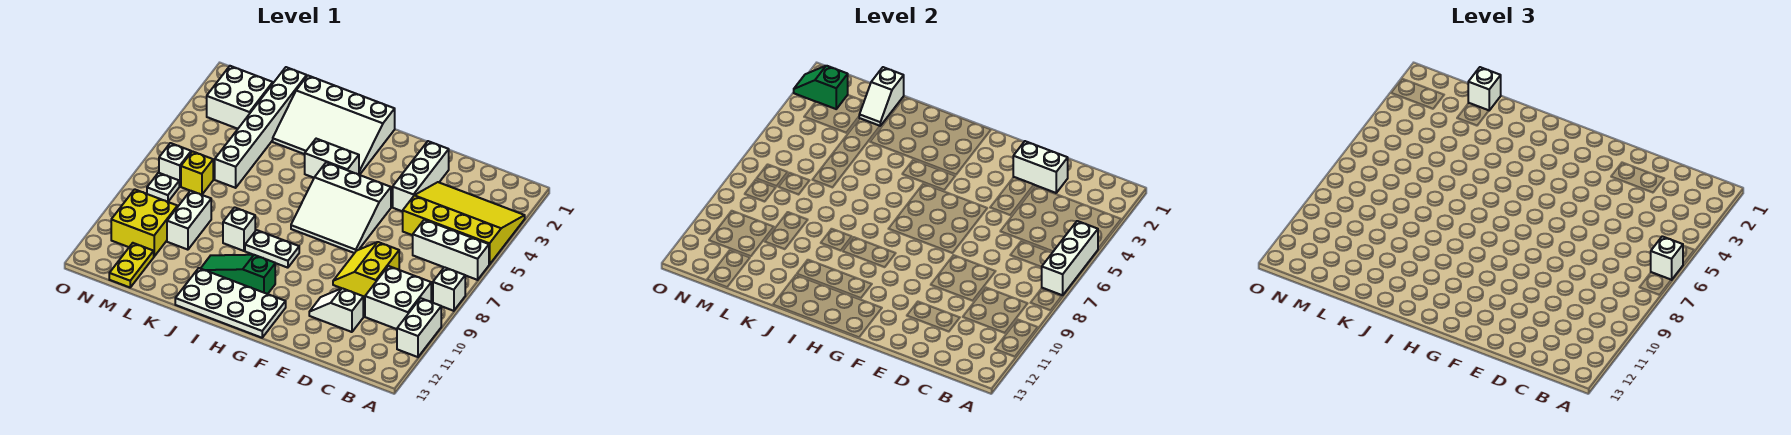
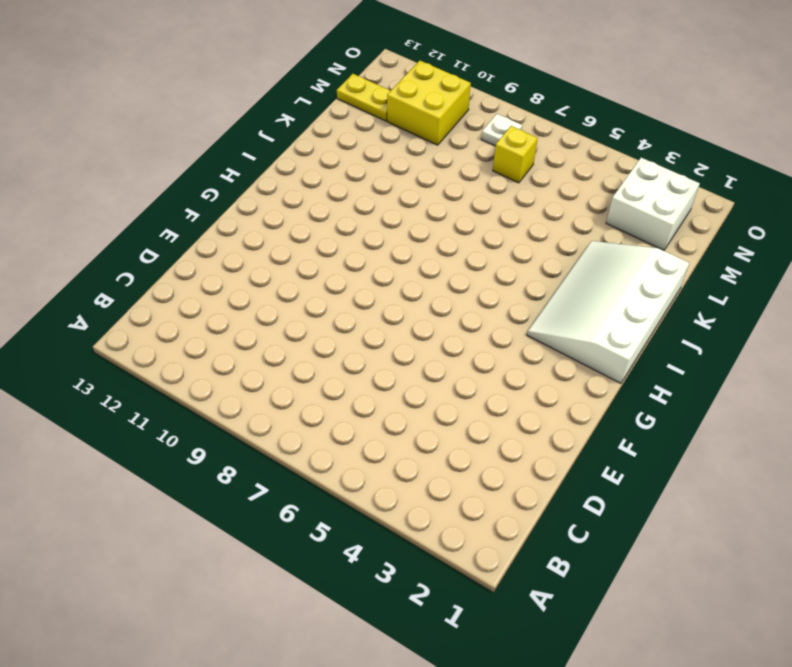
none -> yellow slope A3:D5 level 1 top 5
none -> white brick A6:C6 level 1
none -> white brick A8 level 1

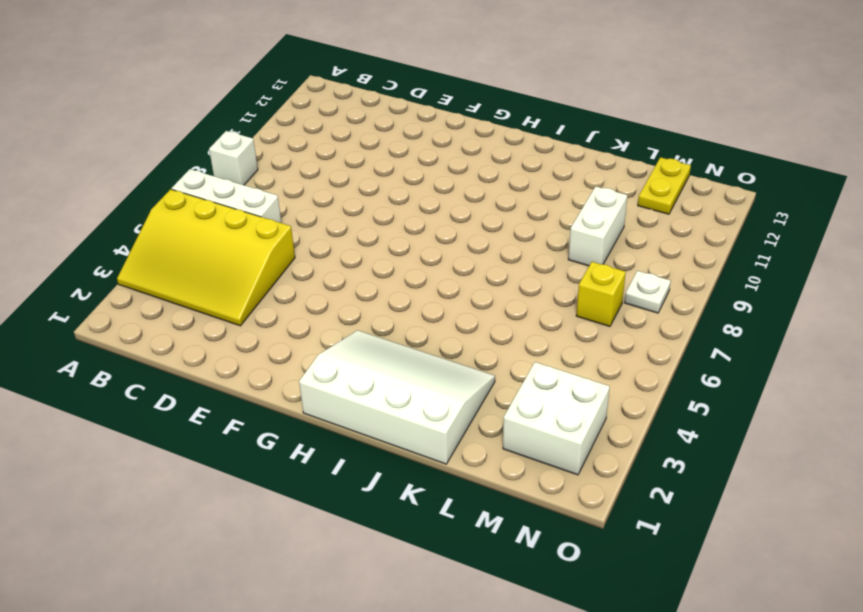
none -> white brick A10:A11 level 1
none -> white brick B9:C10 level 1
none -> yellow slope D8:E9 level 1 top D

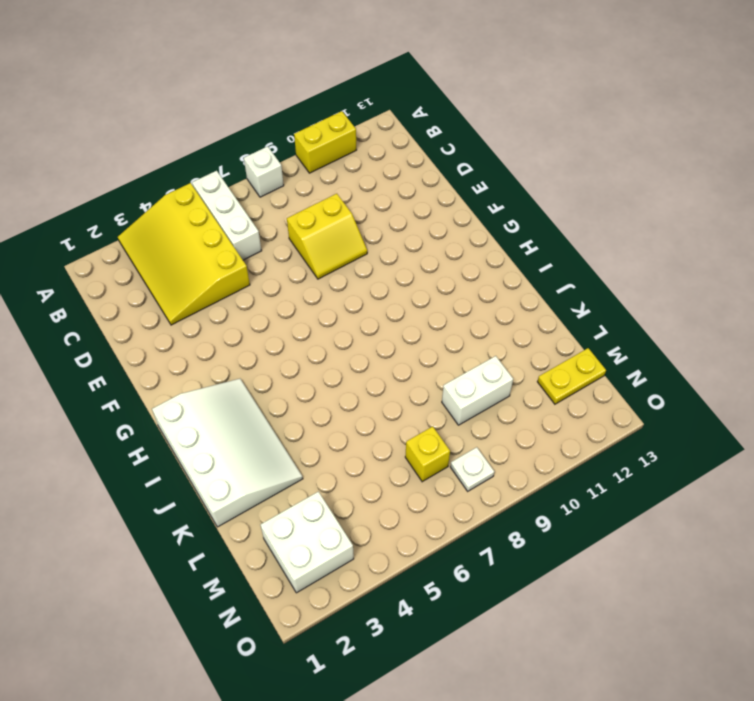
yellow brick A10:A11 level 1 -> white brick A10:A11 level 1
none -> white brick B9:C10 level 1
none -> white slope D11:E11 level 1 top D
none -> white brick E2:E4 level 1

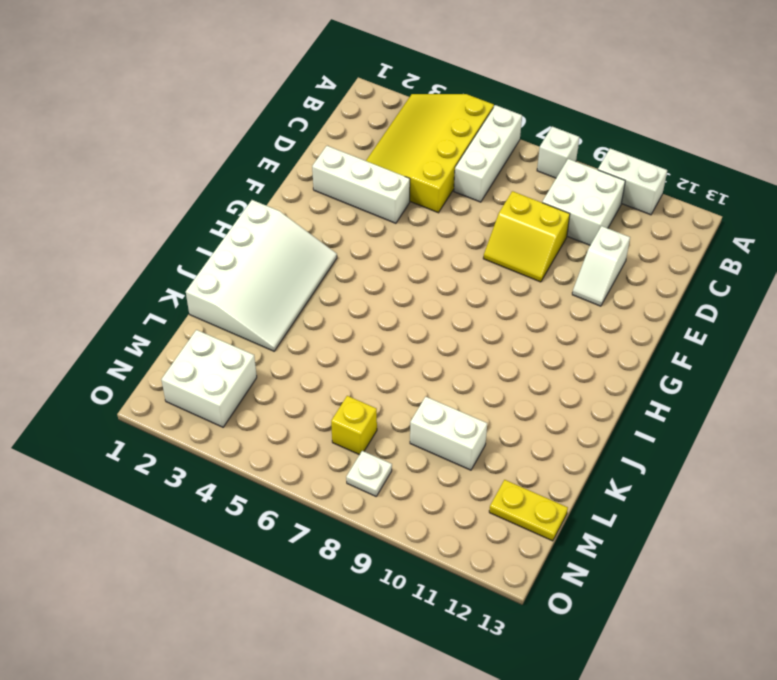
none -> white slope F5:H7 level 1 top 5
none -> white plate G12:J13 level 1
none -> white brick H4:I4 level 1

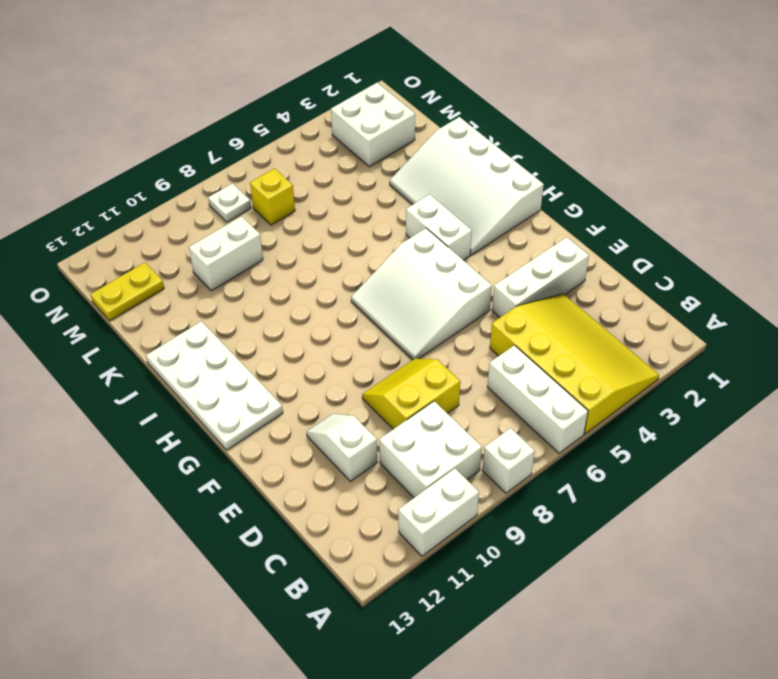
none -> white plate H9:I9 level 1
none -> green slope H11:J11 level 1 top H
none -> white brick J9 level 1

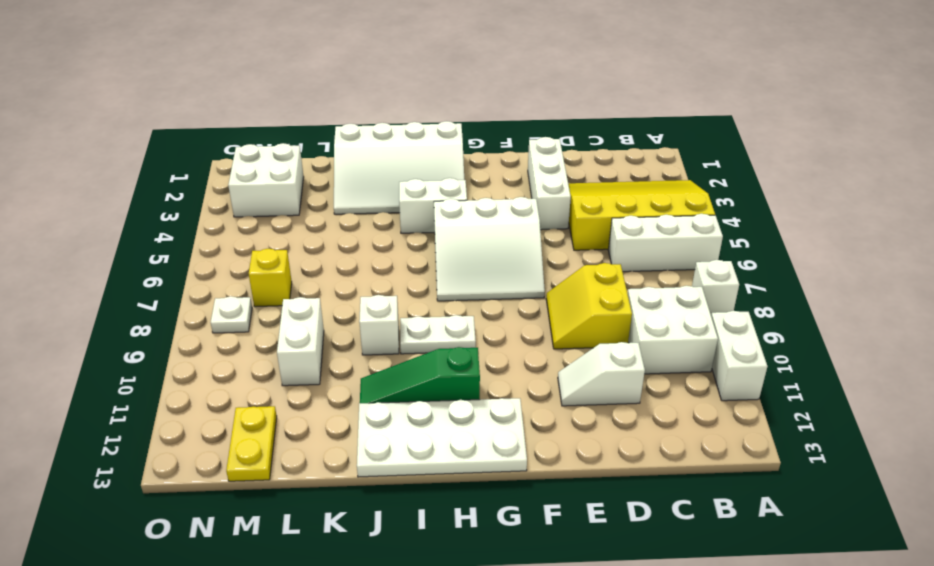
none -> white brick L1:L6 level 1
none -> yellow brick M10:N11 level 1
none -> white brick N7 level 1

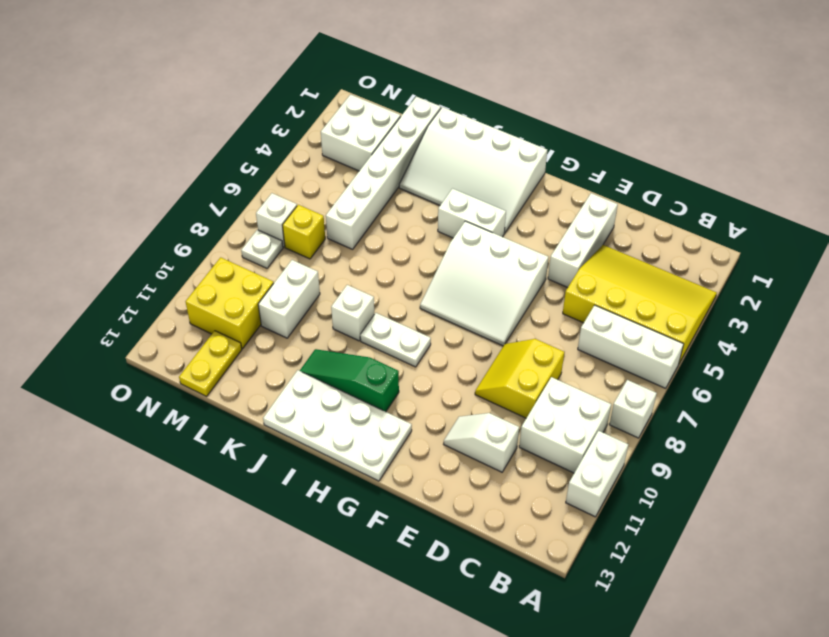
none -> white brick A5:A7 level 2
none -> white brick D2:E2 level 2
none -> white slope L1:L2 level 2 top 1

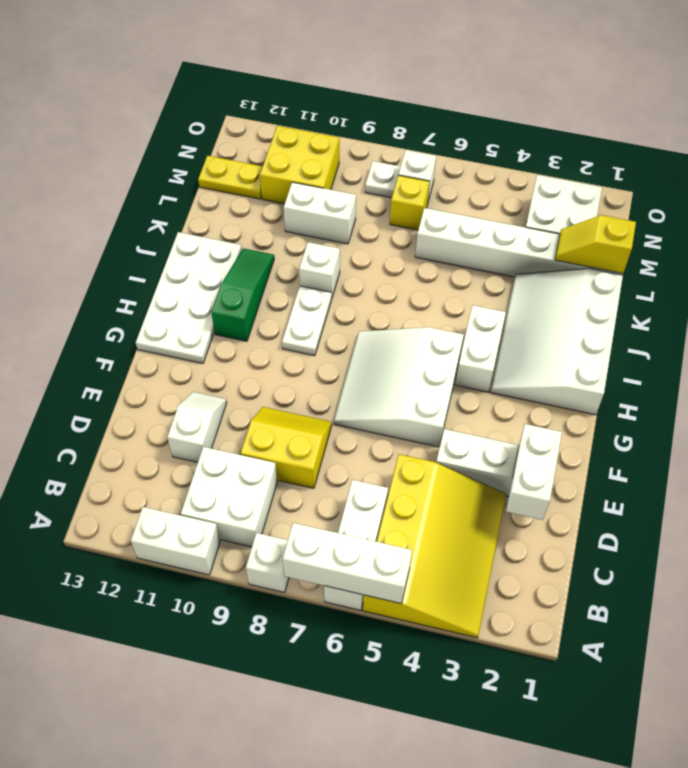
yellow slope L1:L2 level 2 top 1 -> white slope L1:L2 level 2 top 1
none -> green slope N2:O2 level 2 top N
none -> white brick A6 level 3
none -> white brick L1 level 3

